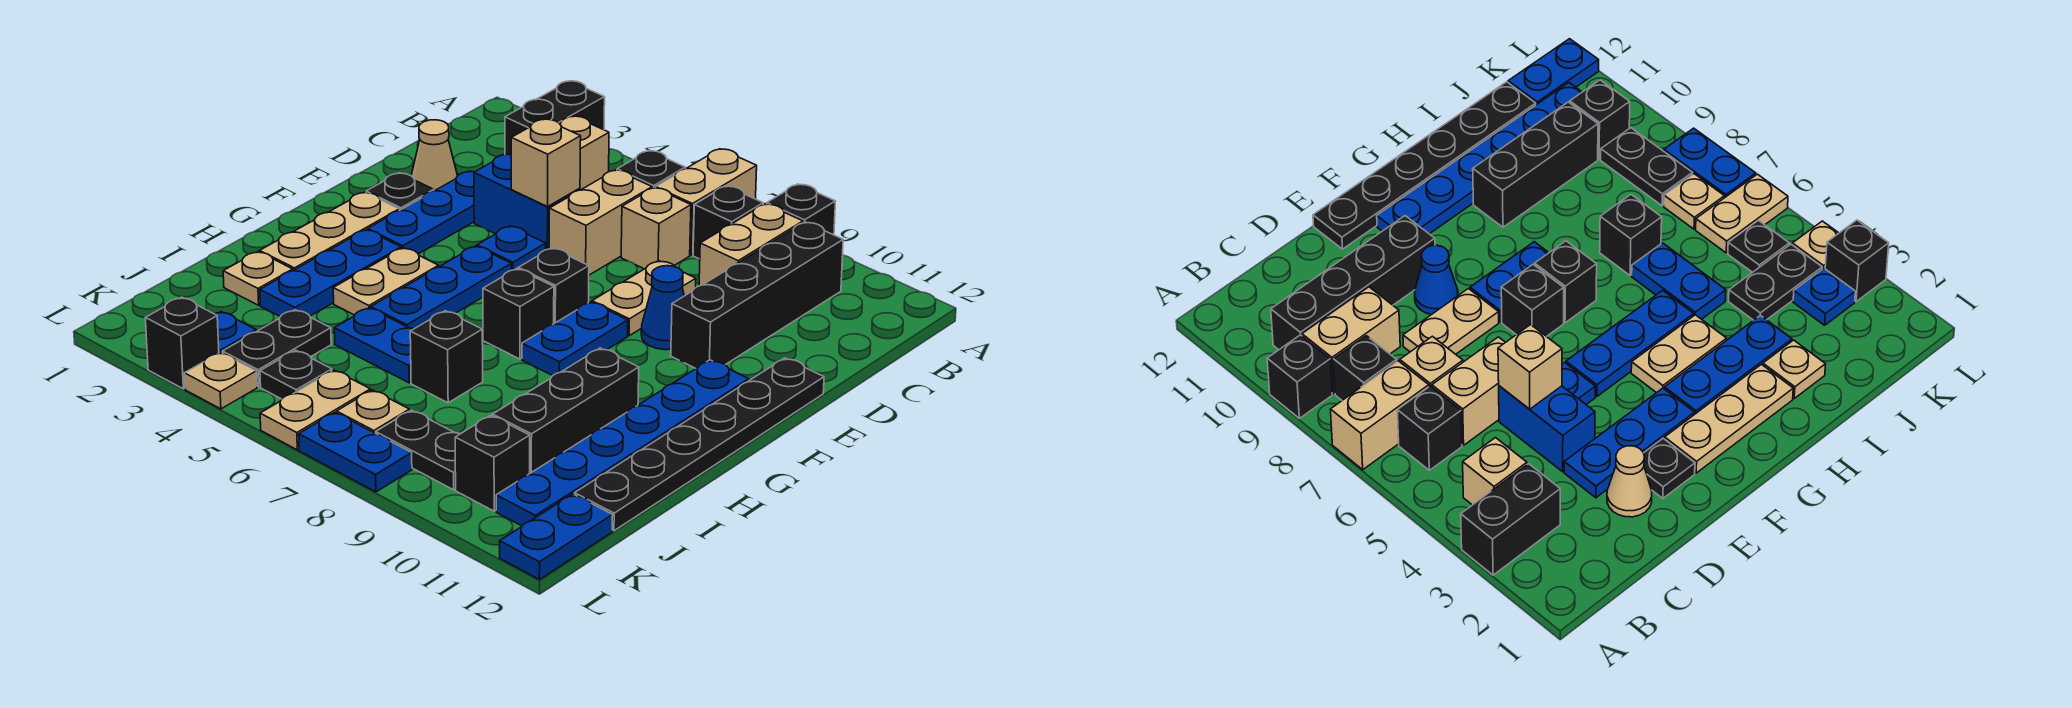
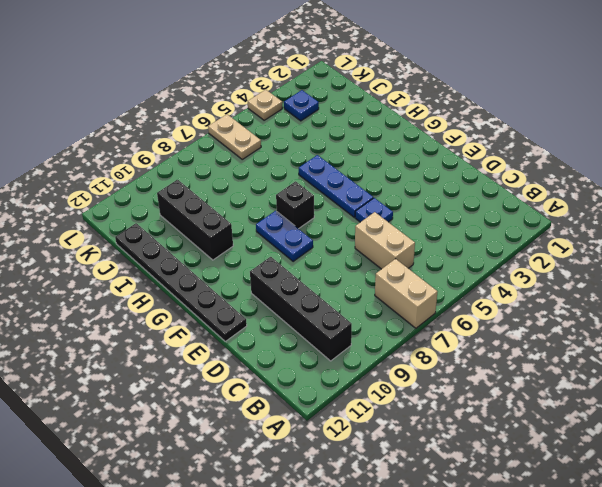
none -> black brick A3:B3 level 1
none -> black brick A9 level 1
none -> tan brick B4 level 1
none -> black brick B6 level 1

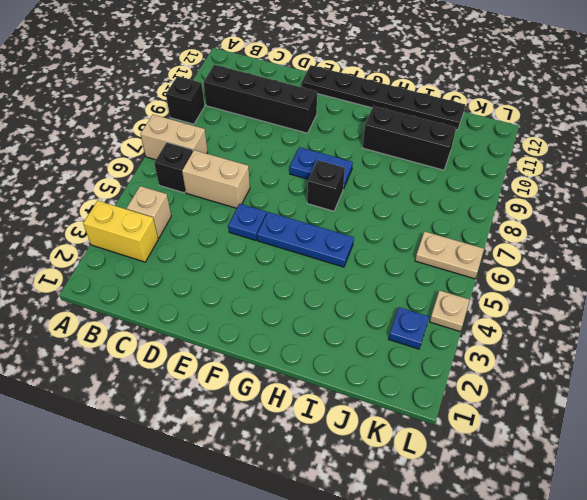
yellow brick A3:B3 level 1 -> black brick A3:B3 level 1
none -> black brick B8 level 1
none -> tan brick B9:C9 level 1
none -> tan brick C7 level 1
none -> tan cone D2 level 1

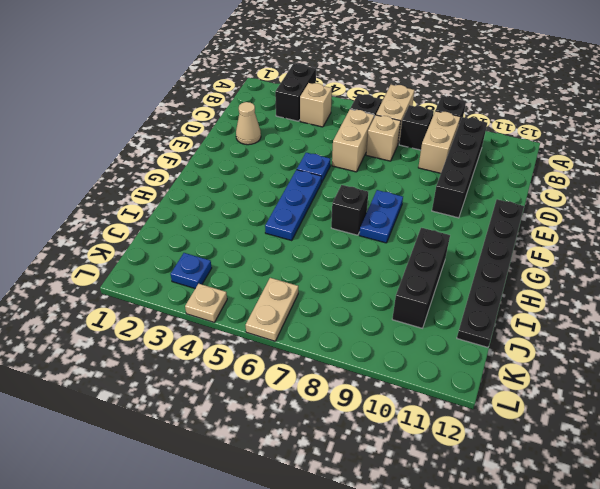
none -> blue plate D3:F3 level 1
none -> blue brick D4:D5 level 1
none -> tan plate D8:E8 level 1
none -> black plate E2 level 1

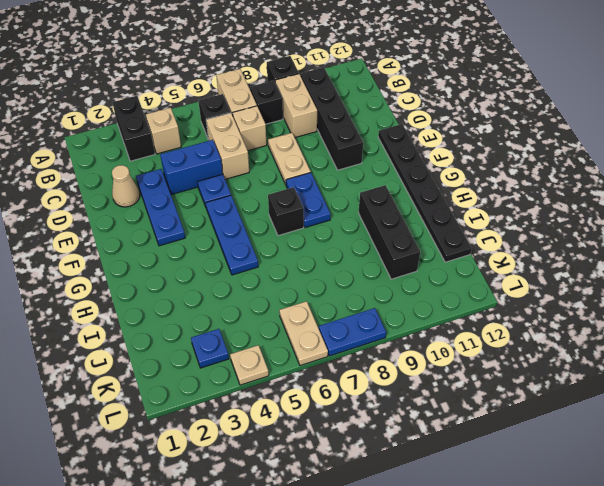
none -> black plate E2 level 1
none -> blue cone E9 level 1
none -> tan plate F2:H2 level 1
none -> black brick F7 level 1

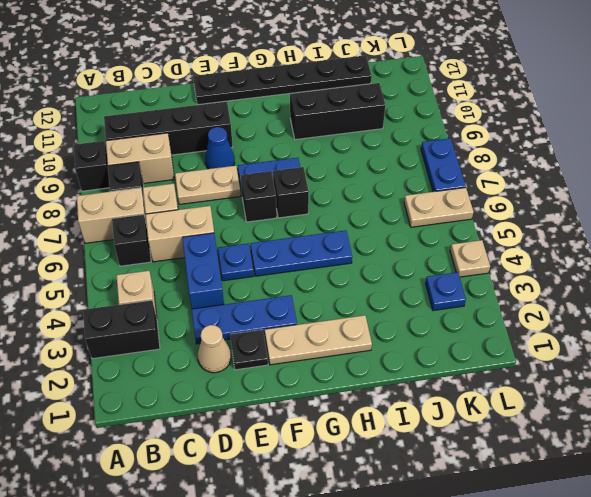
none -> blue plate F11:K11 level 1
none -> blue plate G3:I3 level 1
none -> tan plate G4:H4 level 1
none -> tan plate I2 level 1

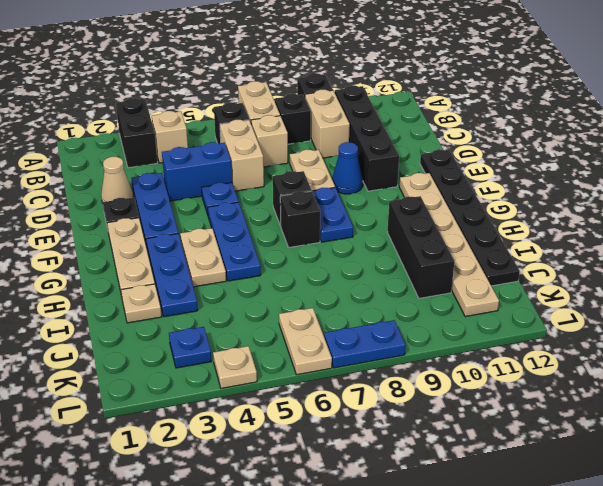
tan plate F11:K11 level 1 -> blue plate F11:K11 level 1
none -> blue plate I5:I6 level 1
none -> black brick I7 level 1
none -> black plate J4:K4 level 1
none -> black plate K5 level 1

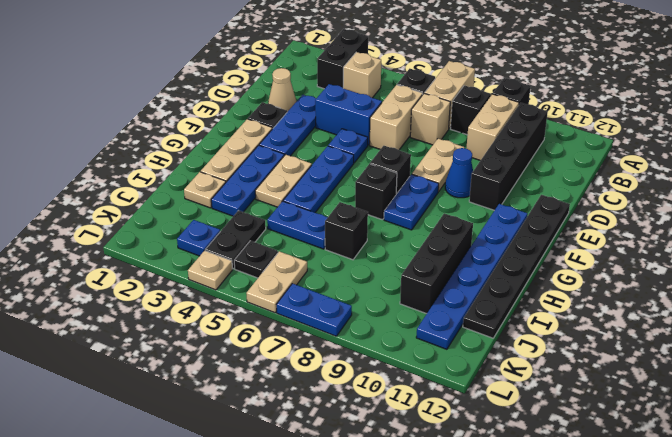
none -> tan plate K7 level 1
none -> black plate K8:K9 level 1
none -> black brick K10 level 1
none -> blue plate K12:L12 level 1

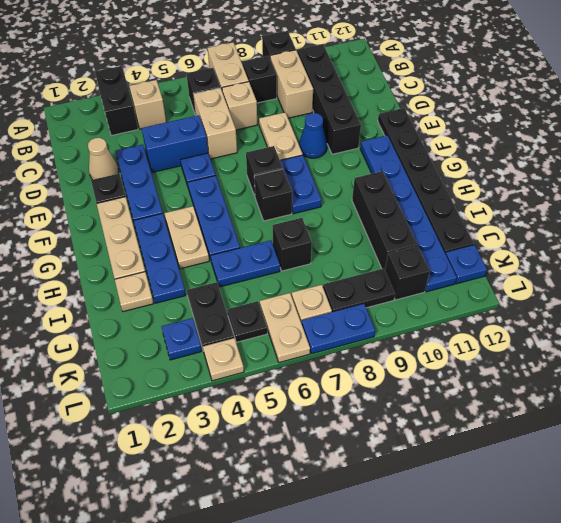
blue plate K12 level 1 -> blue plate K12:L12 level 1
none -> black brick L3 level 1
none -> tan brick D5 level 2

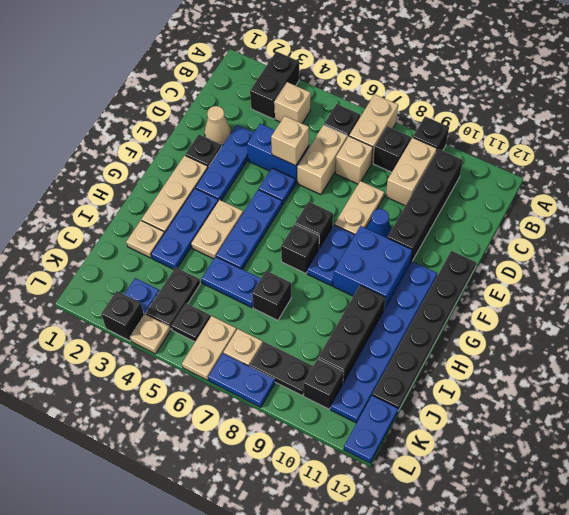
blue brick F9:G10 level 1 -> none

